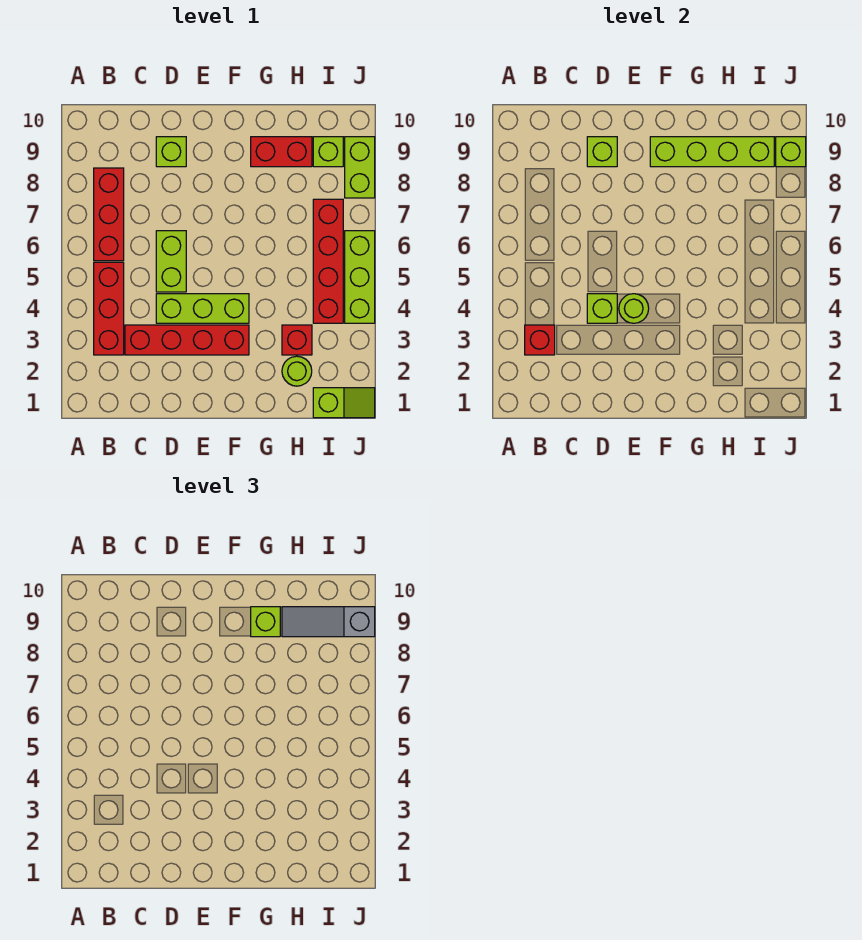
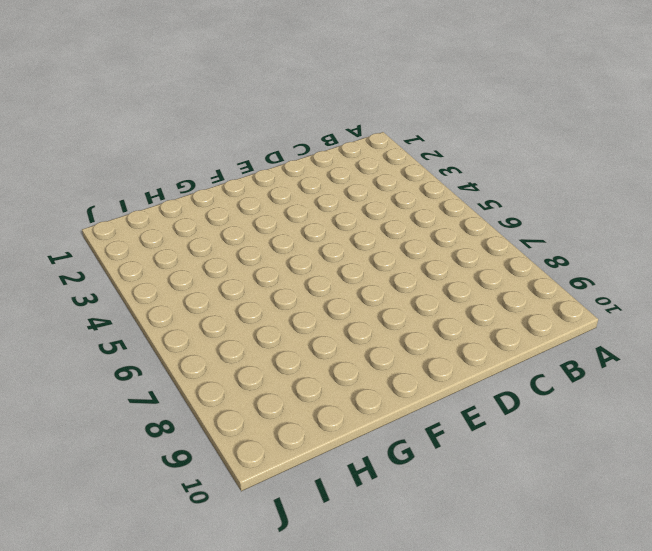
none -> red brick B3:B5 level 1
none -> red brick B6:B8 level 1
none -> red brick C3:F3 level 1

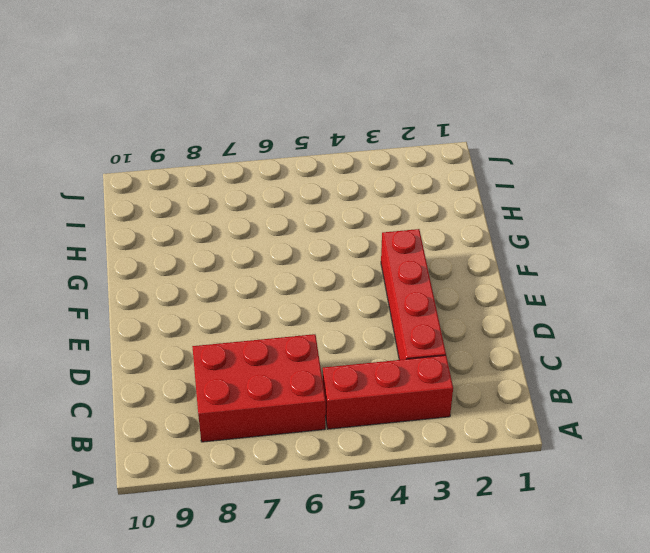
red brick B6:C8 level 1 -> red brick B6:B8 level 1
none -> lime brick D4:F4 level 1
none -> lime brick D5:D6 level 1
none -> lime brick D9 level 1

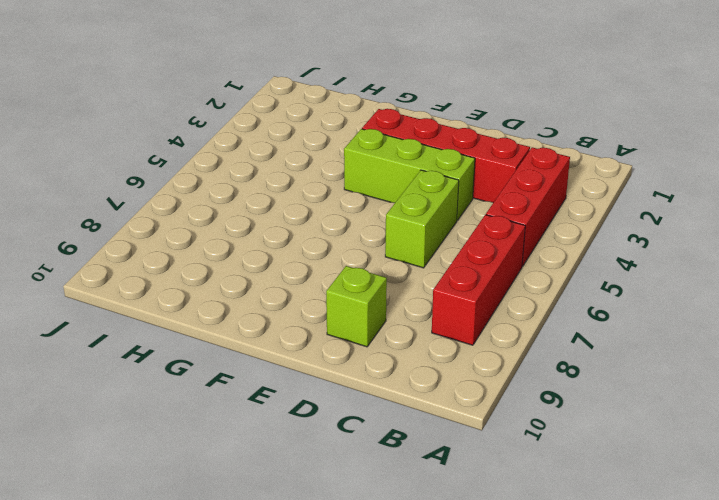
none -> red brick G9:H9 level 1
none -> lime round brick H2 level 1
none -> red brick H3 level 1

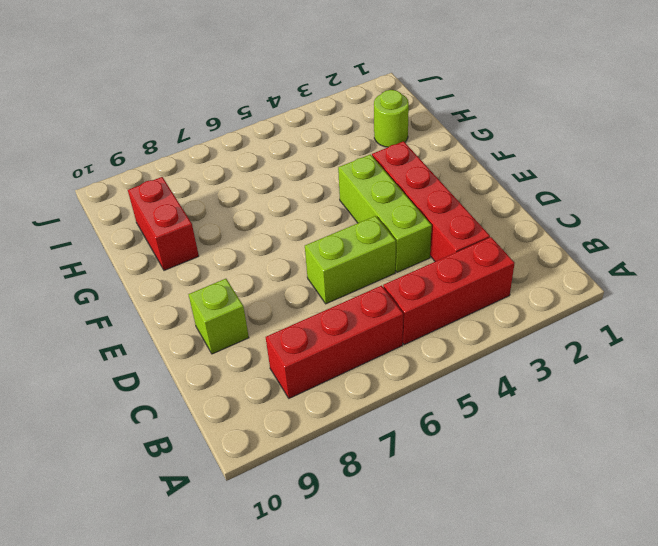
none -> red brick H3 level 1
none -> lime slope I1:J1 level 1 top I
none -> red brick I4:I7 level 1

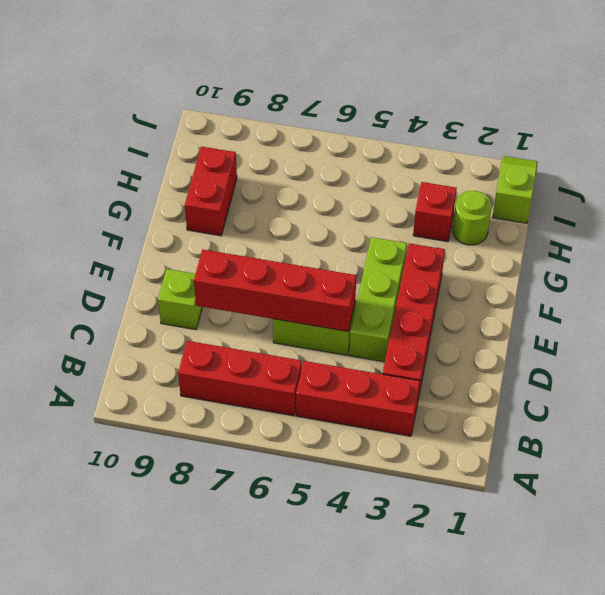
red brick D5:D8 level 2 -> red brick I4:I7 level 1
none -> lime brick I9 level 1
none -> lime brick J4:J6 level 1
none -> lime brick J8:J9 level 1

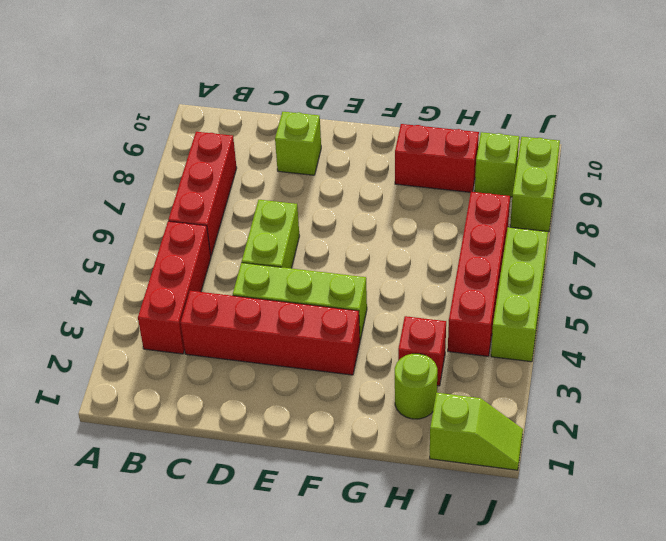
none -> red brick B3 level 2
none -> lime brick D4 level 2
none -> lime brick D9 level 2

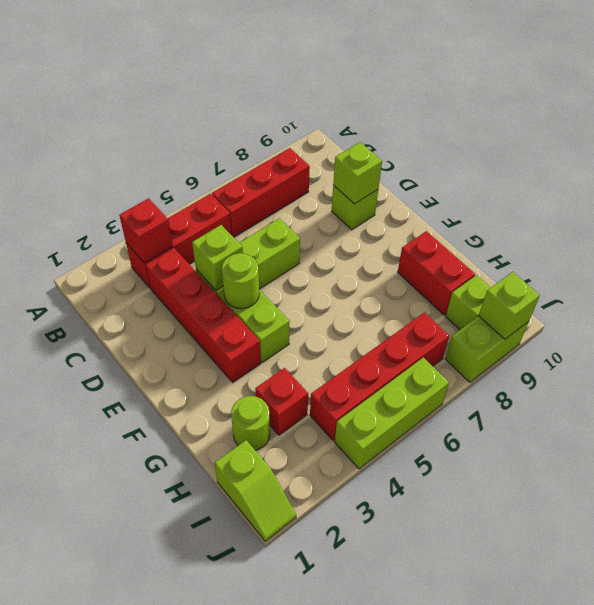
none -> lime brick F9:I9 level 2
none -> lime brick G9 level 3
none -> grey slope H9:J9 level 3 top J

